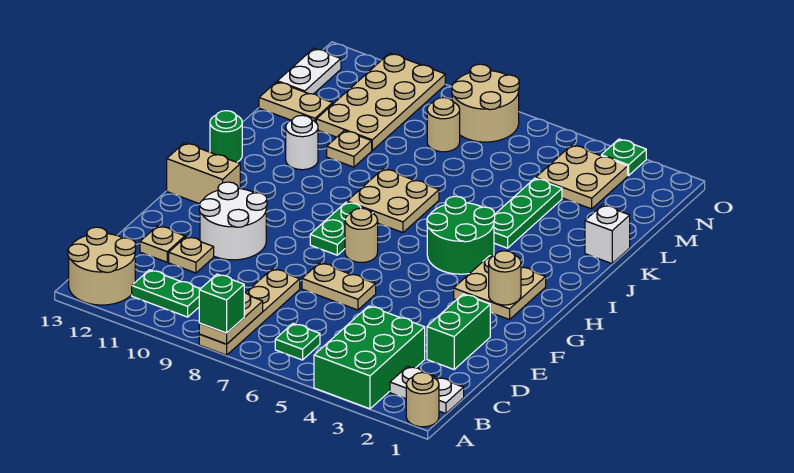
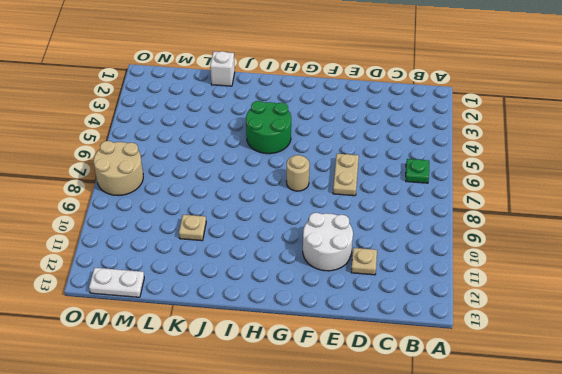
none -> tan round brick A1 level 1
none -> green brick A3:C4 level 1
none -> tan plate A8:D8 level 1
none -> tan round brick A12:B13 level 1

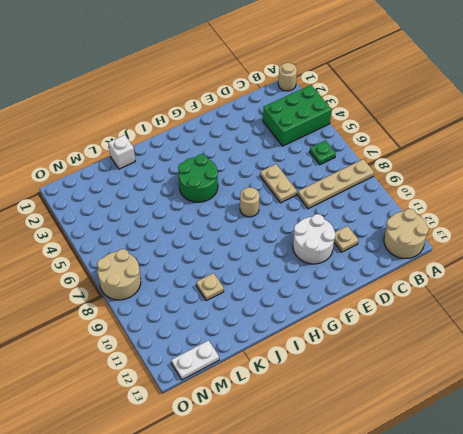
none -> white plate B1:B2 level 1
none -> green plate B10:B11 level 1
none -> green brick D2:E2 level 1
none -> tan plate D12 level 1

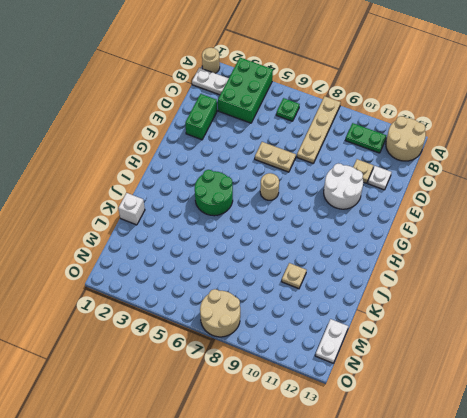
white plate D12 level 1 -> tan plate D12 level 1
none -> tan plate G2:H3 level 1
none -> green plate G8:H8 level 1
none -> tan brick G12:G13 level 1
none -> tan plate I7:J8 level 1

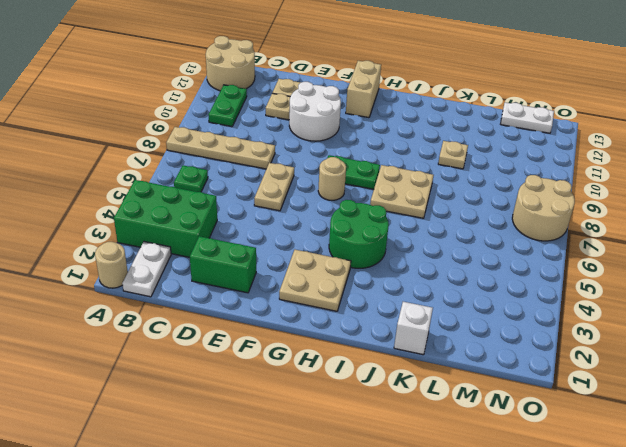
none -> green round brick I13 level 1
none -> green plate J4:L4 level 1
none -> white round brick J11 level 1
none -> tan plate L10:O11 level 1

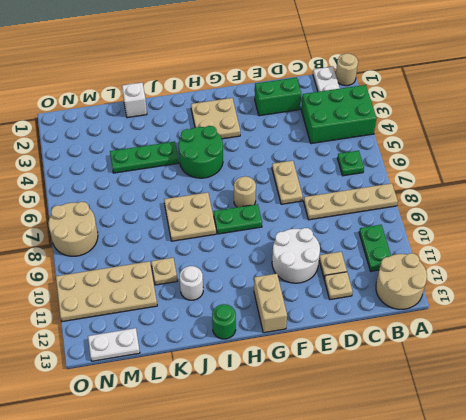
none -> tan plate L12:L13 level 1
none -> tan plate M3:N4 level 1
none -> tan round brick M8 level 1
none -> green plate O3 level 1

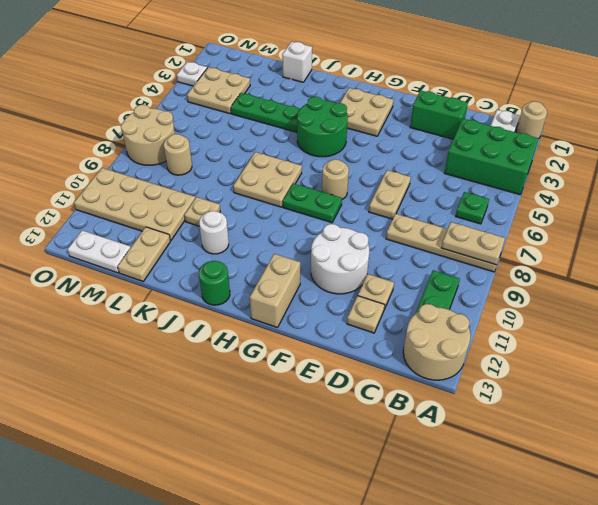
white plate O3 level 1 -> green plate O3 level 1
none -> tan round brick G2 level 2
none -> green brick A8 level 3

